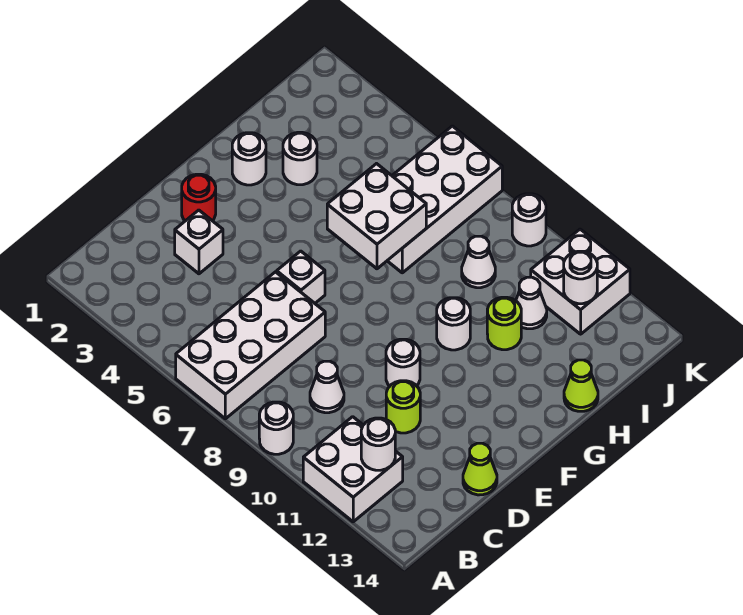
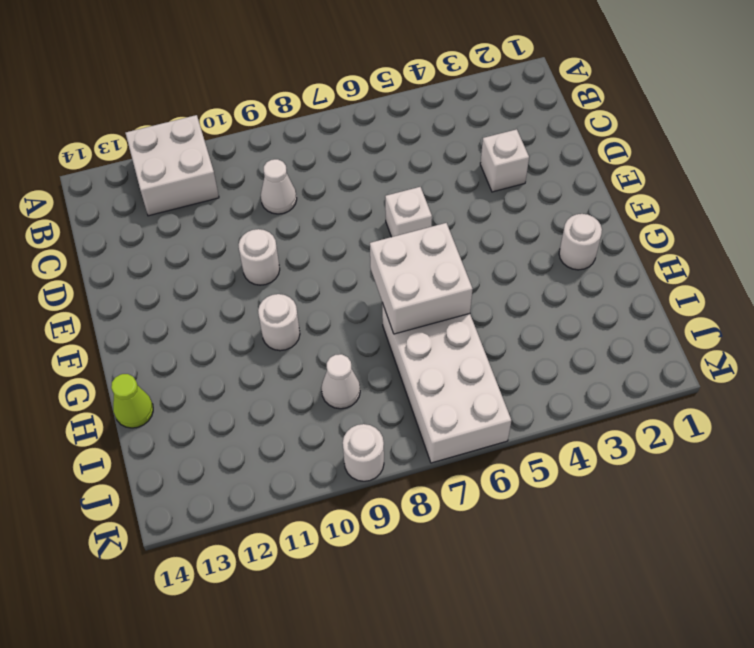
none -> white brick A6:D7 level 1
none -> white round brick A9 level 1
none -> lime round brick D11 level 1

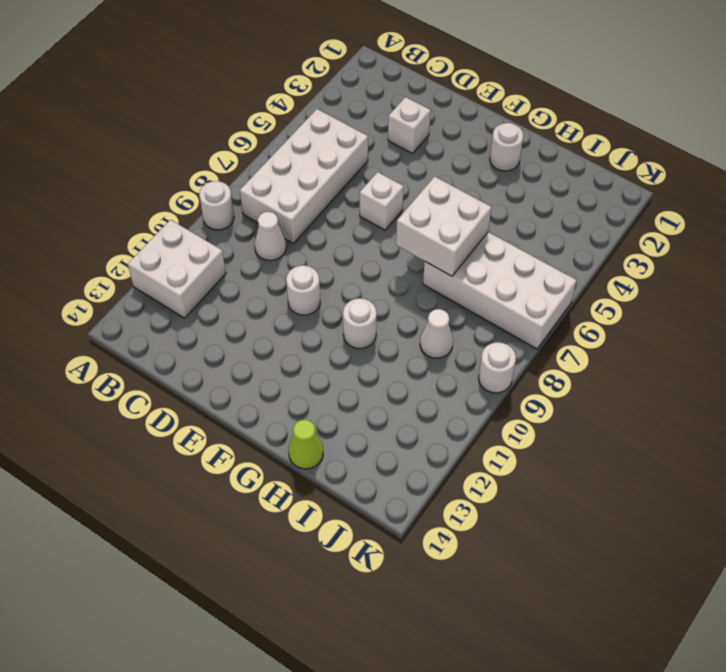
white brick B5:C8 level 1 -> white brick A6:D7 level 1
none -> lime round brick D11 level 1
none -> lime cone D14 level 1
none -> red round brick E2 level 1

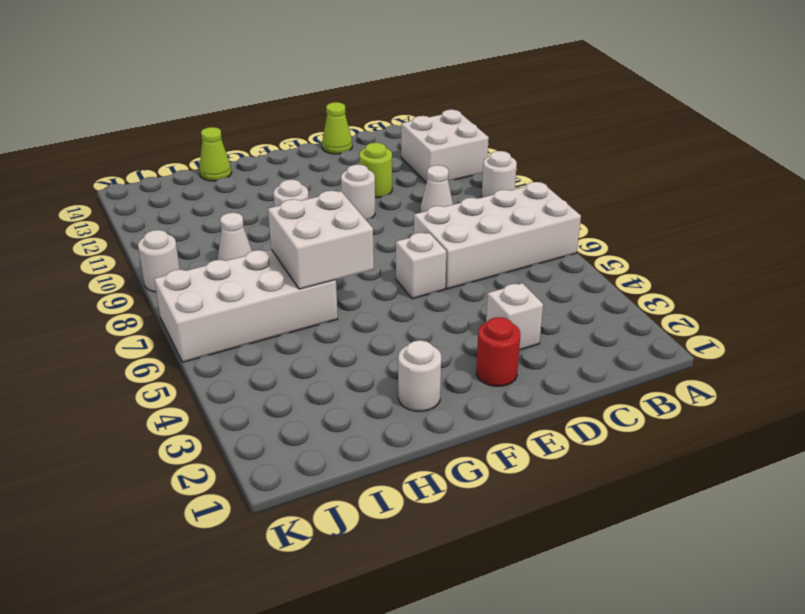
none -> white round brick H3 level 1
none -> lime round brick H11 level 1
none -> white cone I11 level 1

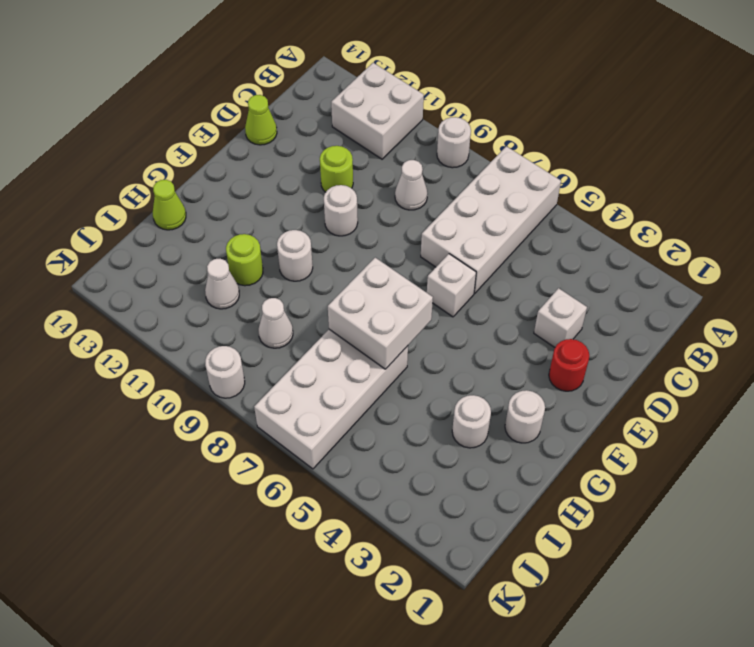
none -> white brick J11:K12 level 1
none -> white round brick B12 level 2
none -> white round brick J12 level 2

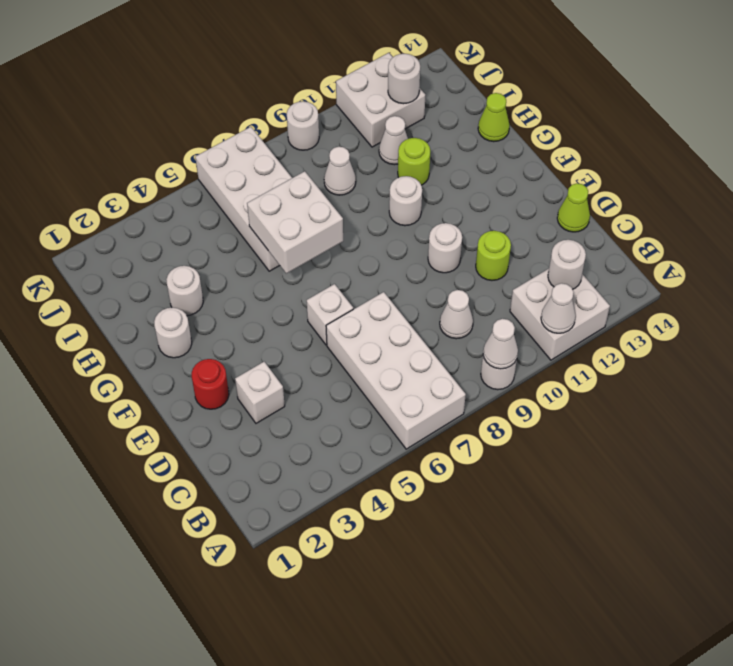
white cone A9 level 2 -> none
white cone A11 level 2 -> none

